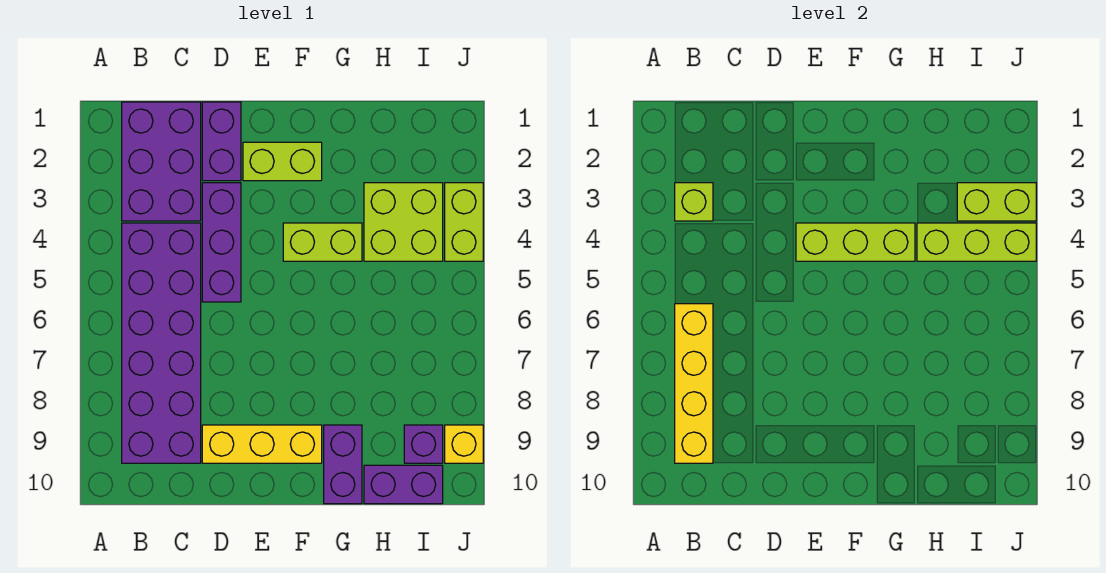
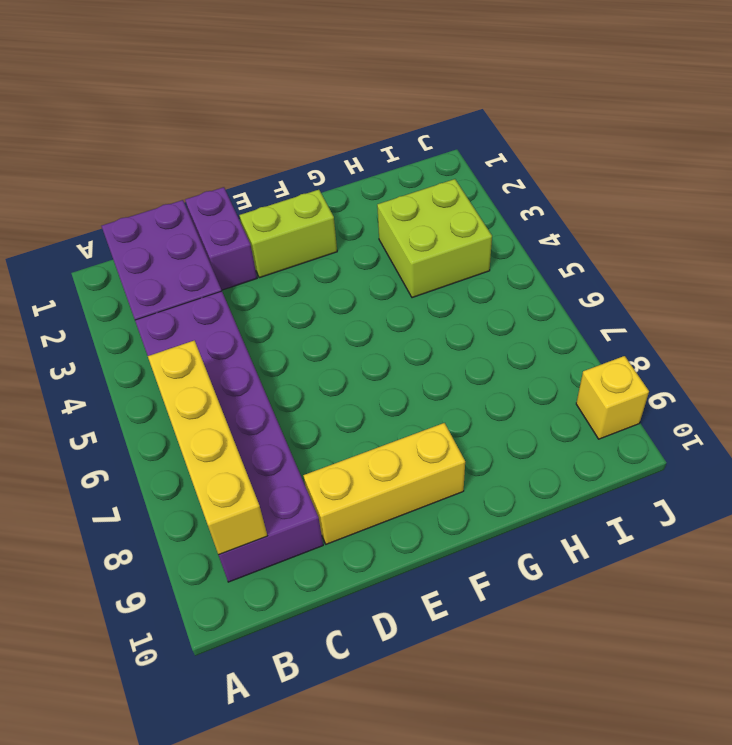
none -> purple brick D3:D5 level 1
none -> lime brick F4:G4 level 1
none -> purple brick G9:G10 level 1

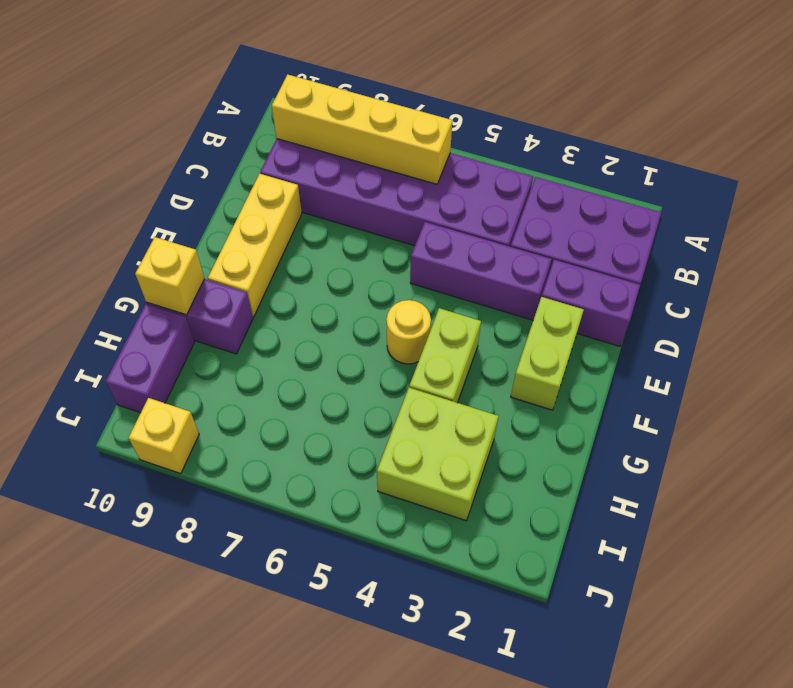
yellow round brick F5 level 1 -> none
yellow brick G10 level 2 -> none
none -> purple brick I9 level 1
none -> lime brick J3:J4 level 1
none -> lime brick B3 level 2

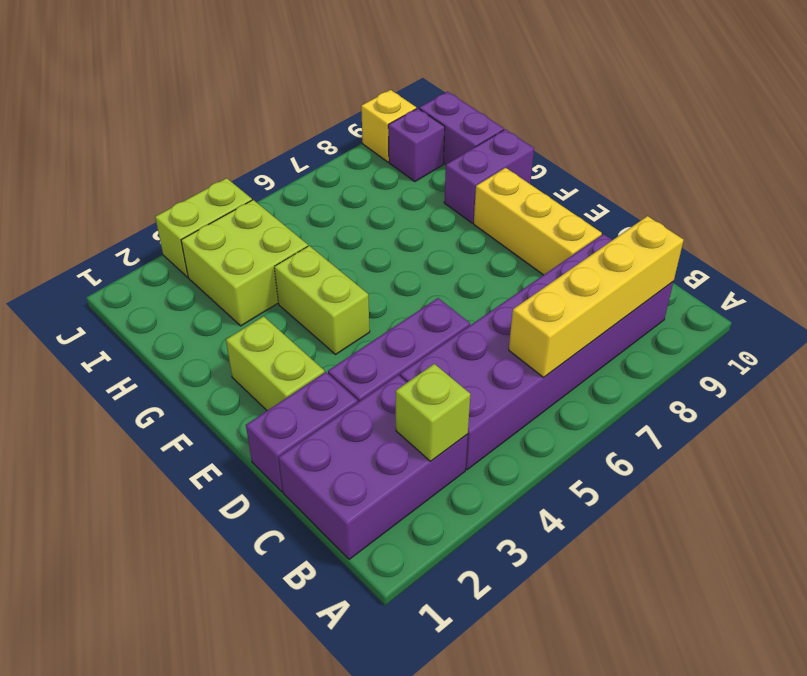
none -> lime brick E4:G4 level 2
none -> lime brick H4:J4 level 2
none -> lime brick I3:J3 level 2

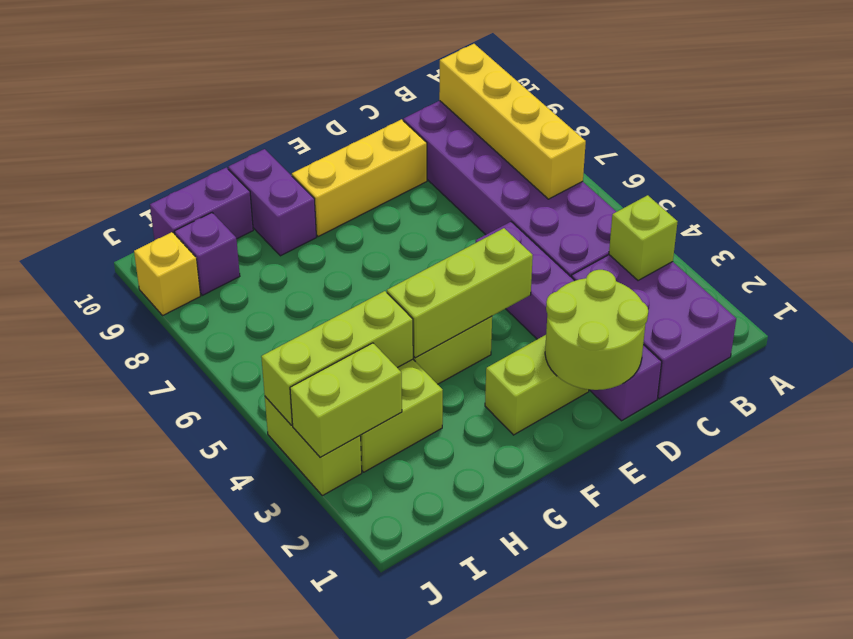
lime round brick D1:E2 level 2 -> none

